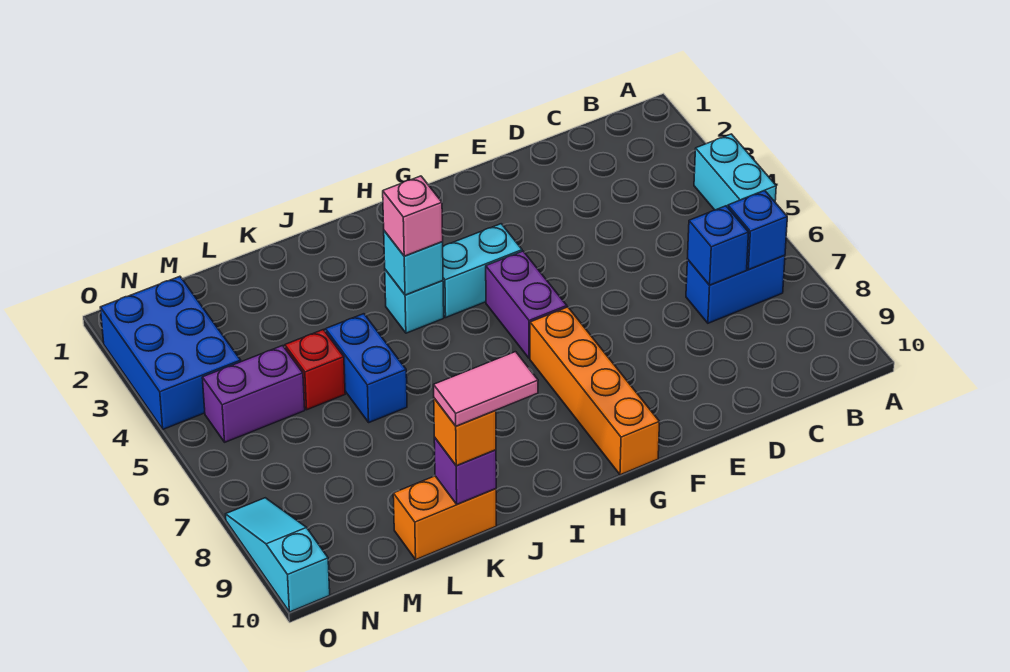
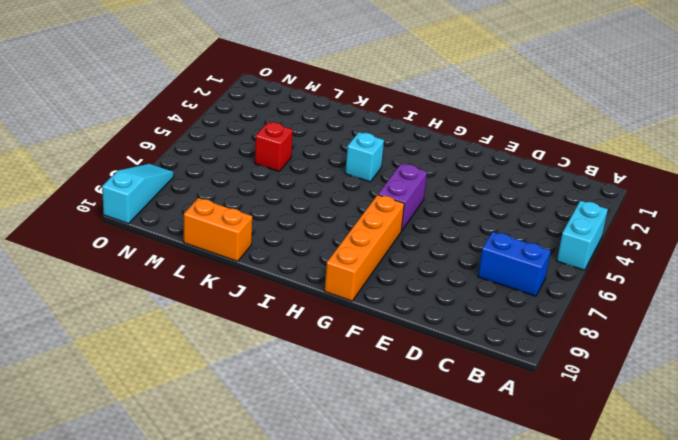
none -> cyan brick G4:H4 level 1
none -> blue brick K5:K6 level 1
none -> purple brick M5:N5 level 1

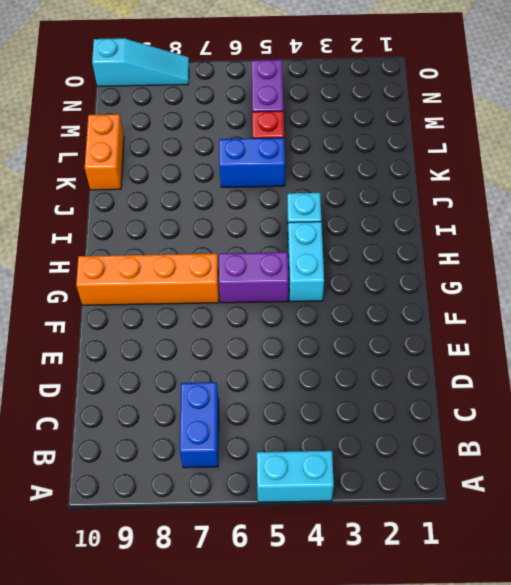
none -> blue brick N2:O4 level 1
none -> blue brick B7 level 2
none -> blue brick C7 level 2

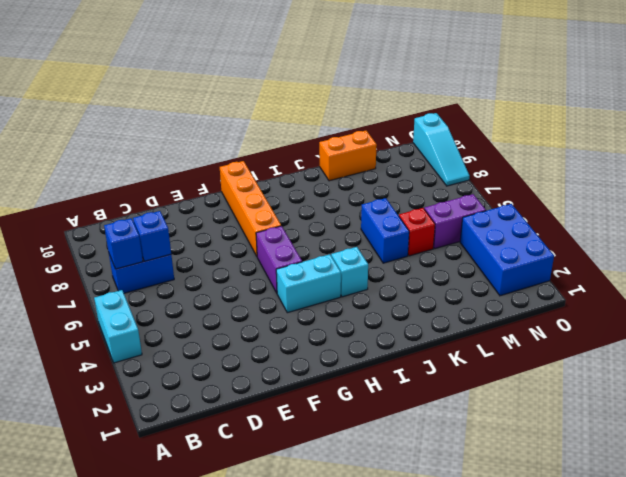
none -> cyan brick I4 level 2
none -> purple brick K10 level 2
none -> pink brick I4 level 3

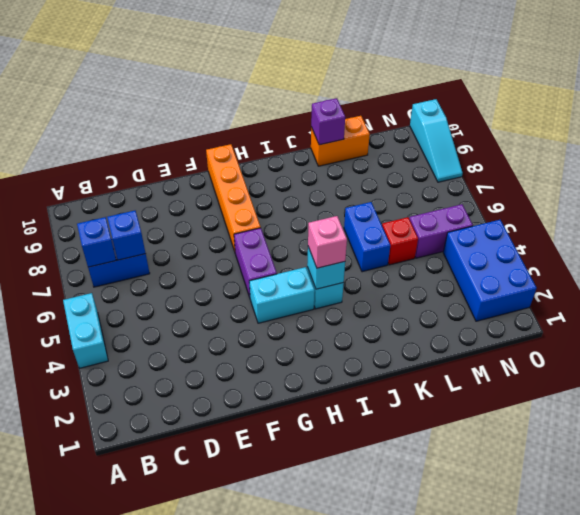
none -> orange brick K10 level 3
none -> pink tile J10:K10 level 4

